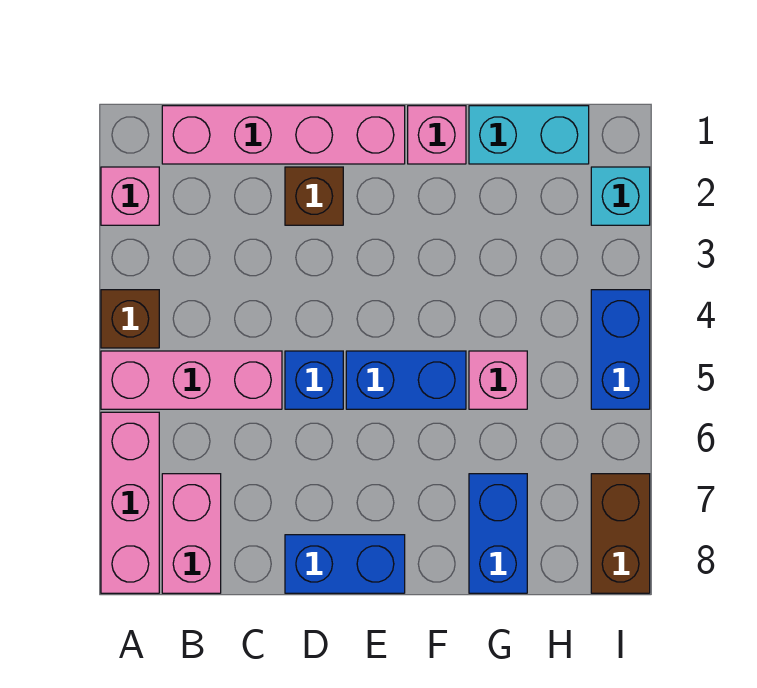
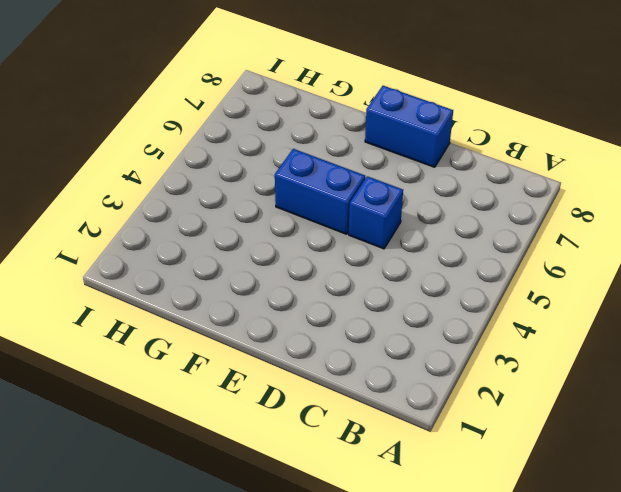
none -> pink brick A2 level 1
none -> brown brick A4 level 1
none -> pink brick A5:C5 level 1

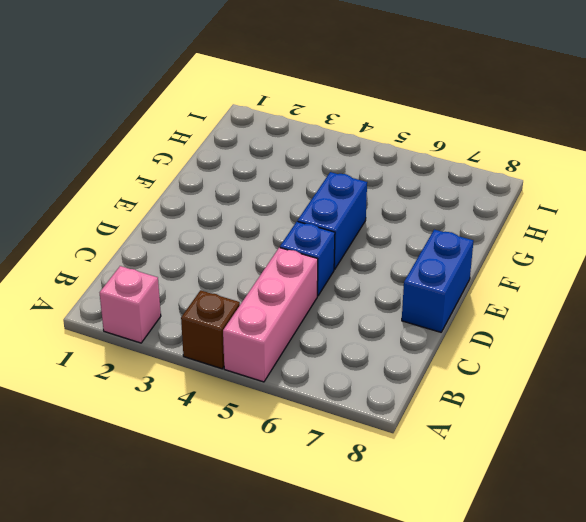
none -> pink brick A6:A8 level 1
none -> pink brick B1:E1 level 1
none -> pink brick B7:B8 level 1

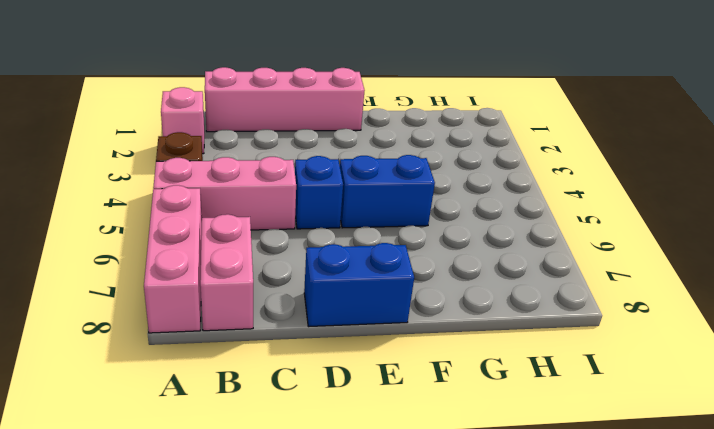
none -> brown brick D2 level 1
none -> pink brick F1 level 1
none -> cyan brick G1:H1 level 1

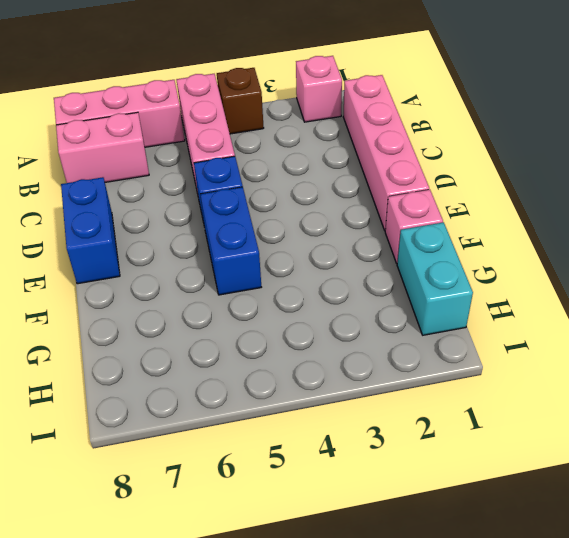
none -> brown brick D2 level 1
none -> pink brick G5 level 1
none -> blue brick G7:G8 level 1

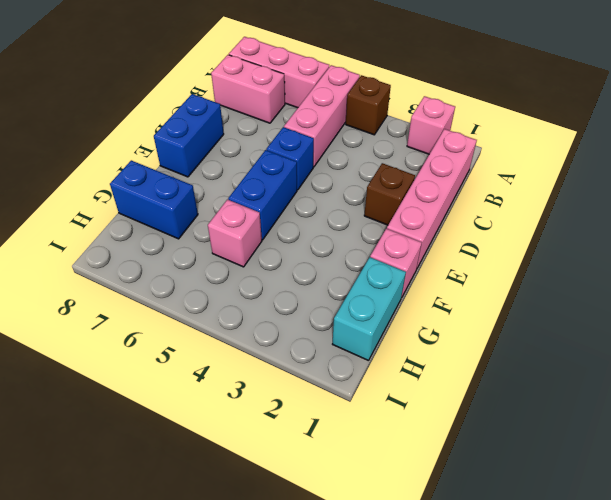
none -> cyan brick I2 level 1
none -> blue brick I4:I5 level 1
none -> brown brick I7:I8 level 1

